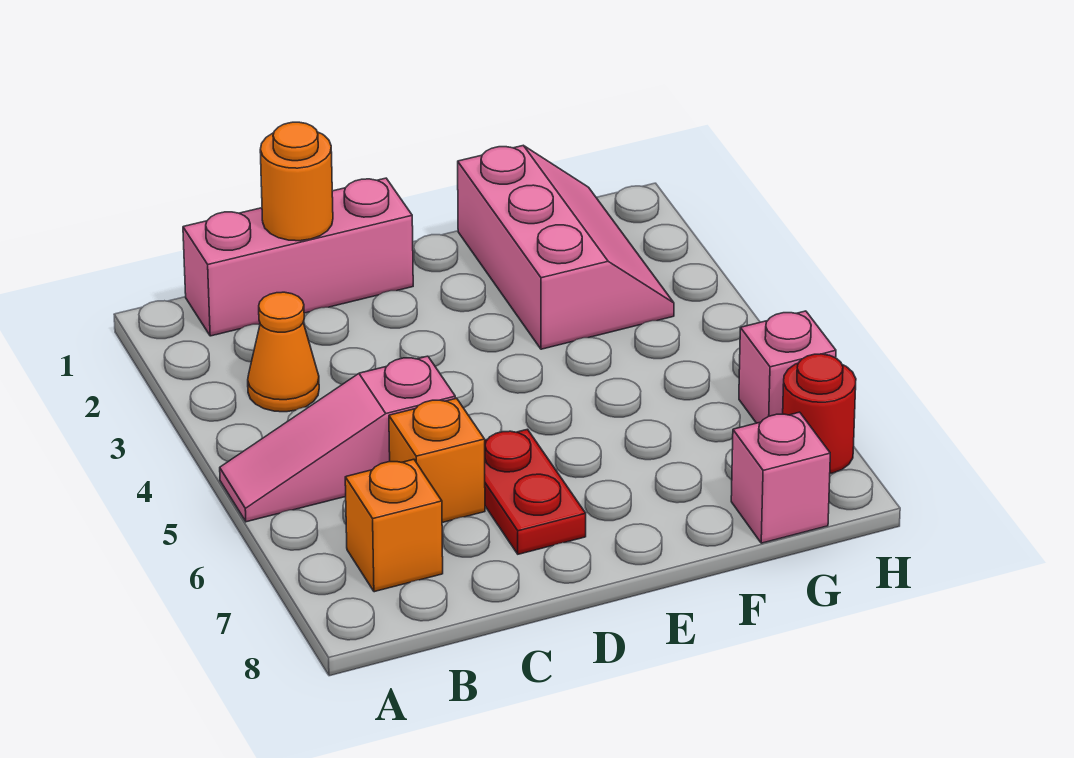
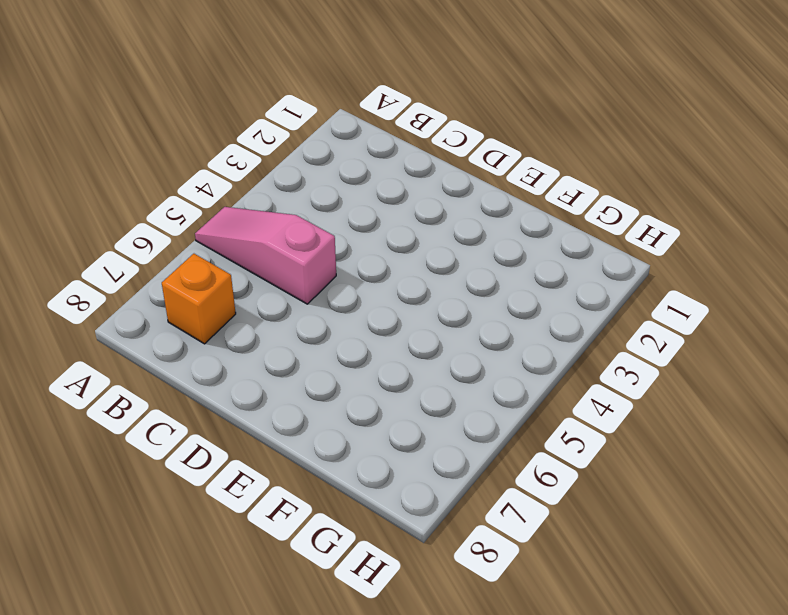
none -> pink brick B1:D1 level 1
none -> orange cone B3 level 1

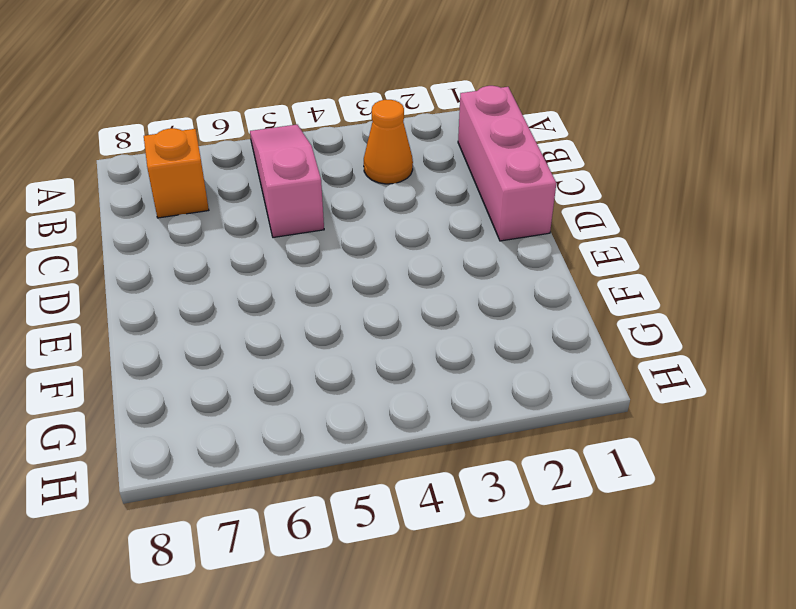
none -> orange brick C6 level 1
none -> red plate D6:D7 level 1

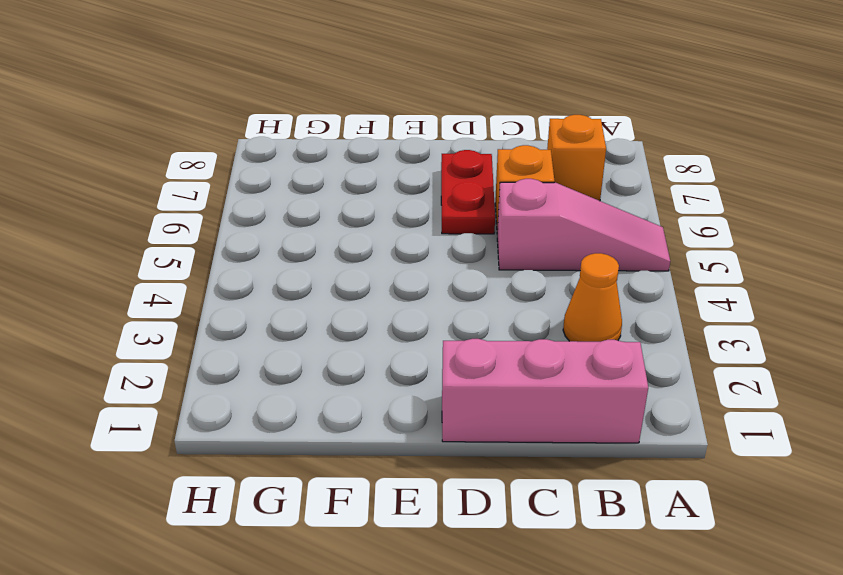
none -> pink slope F1:G3 level 1 top F
none -> pink brick G8 level 1

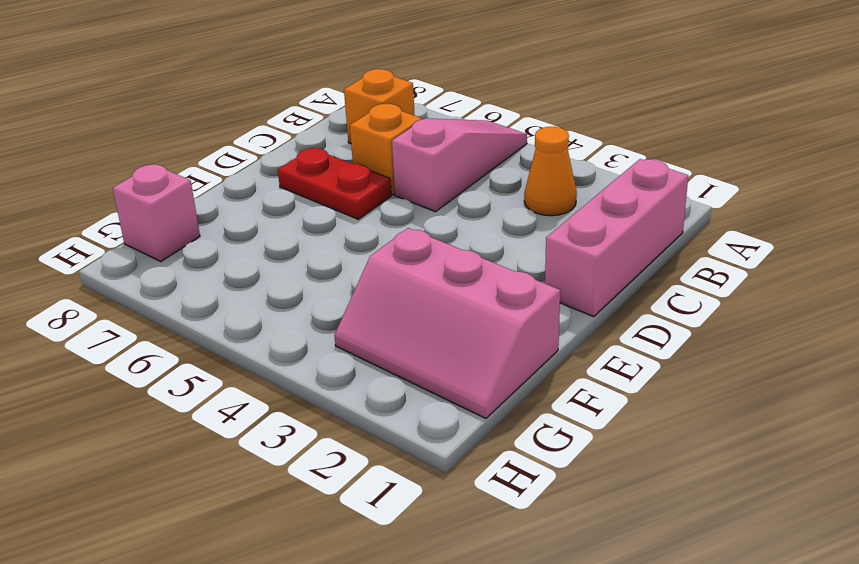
none -> pink brick H6 level 1
none -> red round brick H7 level 1

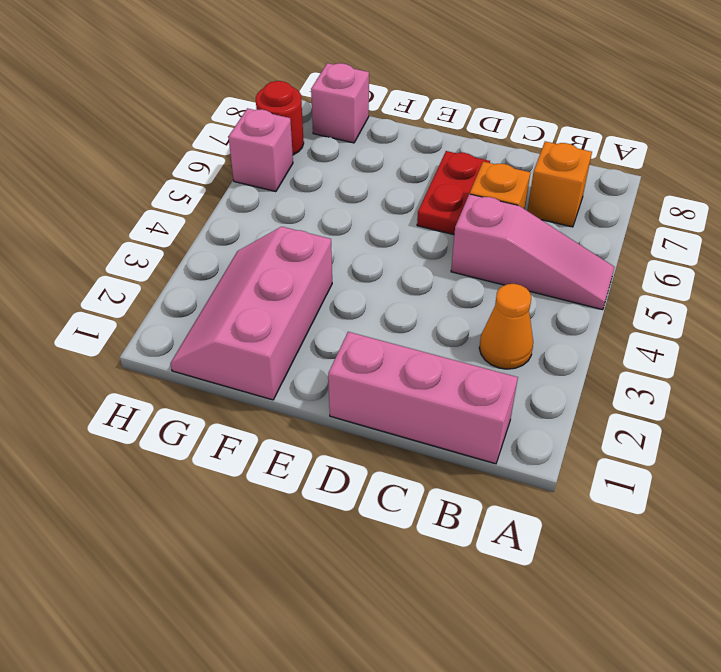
none -> orange round brick C1 level 2

